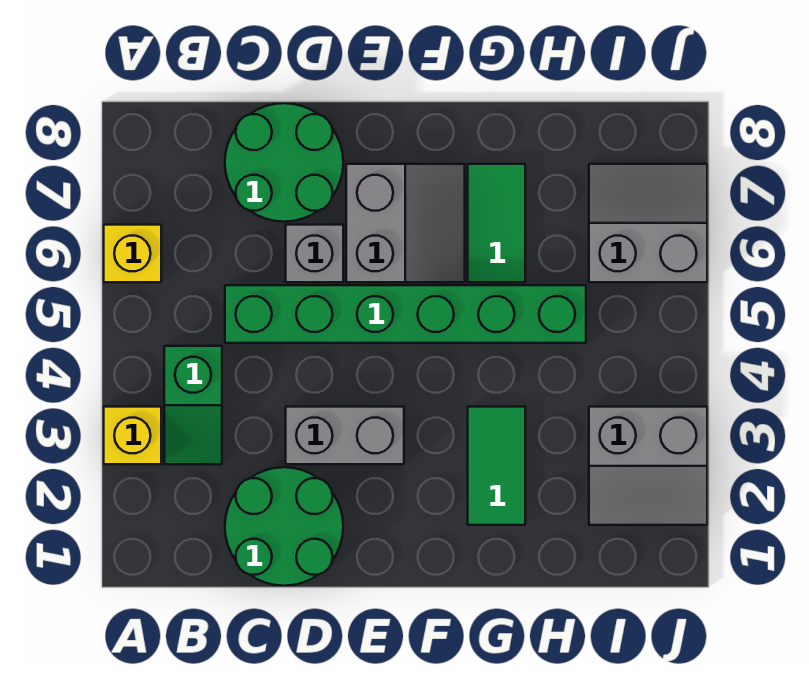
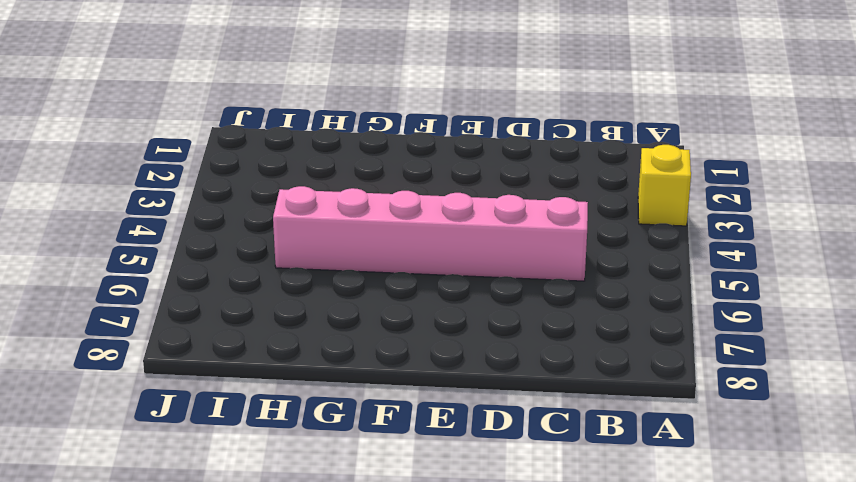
pink brick C5:H5 level 1 -> green brick C5:H5 level 1
none -> yellow brick A6 level 1
none -> green slope B3:B4 level 1 top 4
none -> green round brick C1:D2 level 1

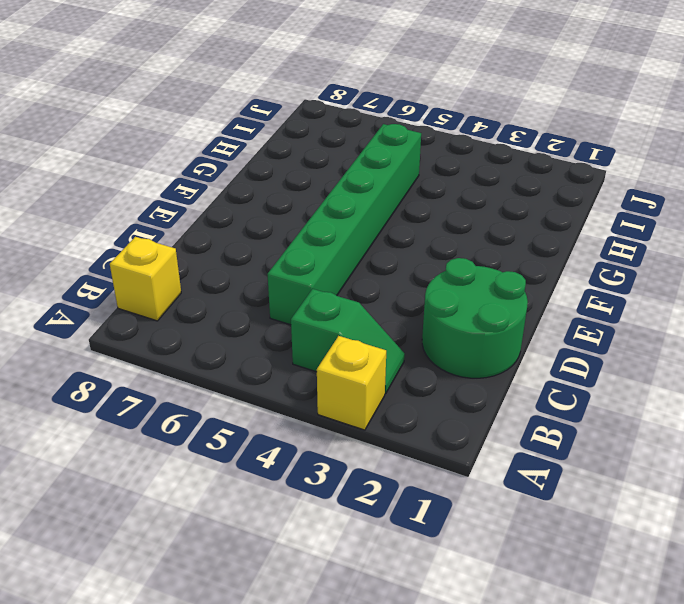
yellow brick B8 level 1 -> yellow brick A6 level 1
none -> green round brick C7:D8 level 1
none -> grey brick D3:E3 level 1
none -> grey brick D6 level 1

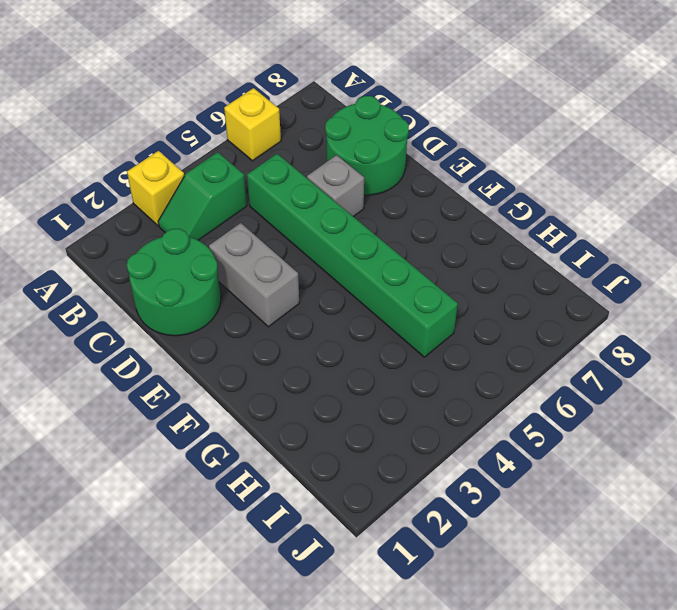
none -> grey slope E6:F7 level 1 top E
none -> green tile G2:G3 level 1
none -> green tile G6:G7 level 1

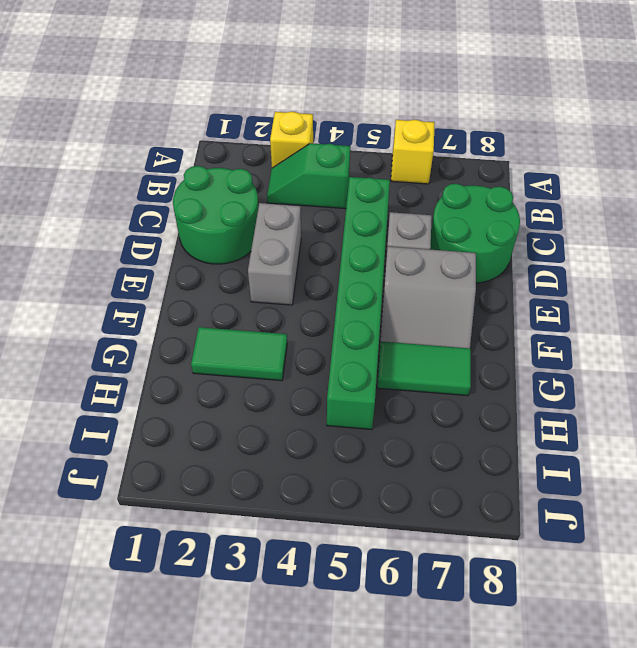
none -> grey slope I2:J3 level 1 top 3
none -> grey slope I6:J7 level 1 top 6

